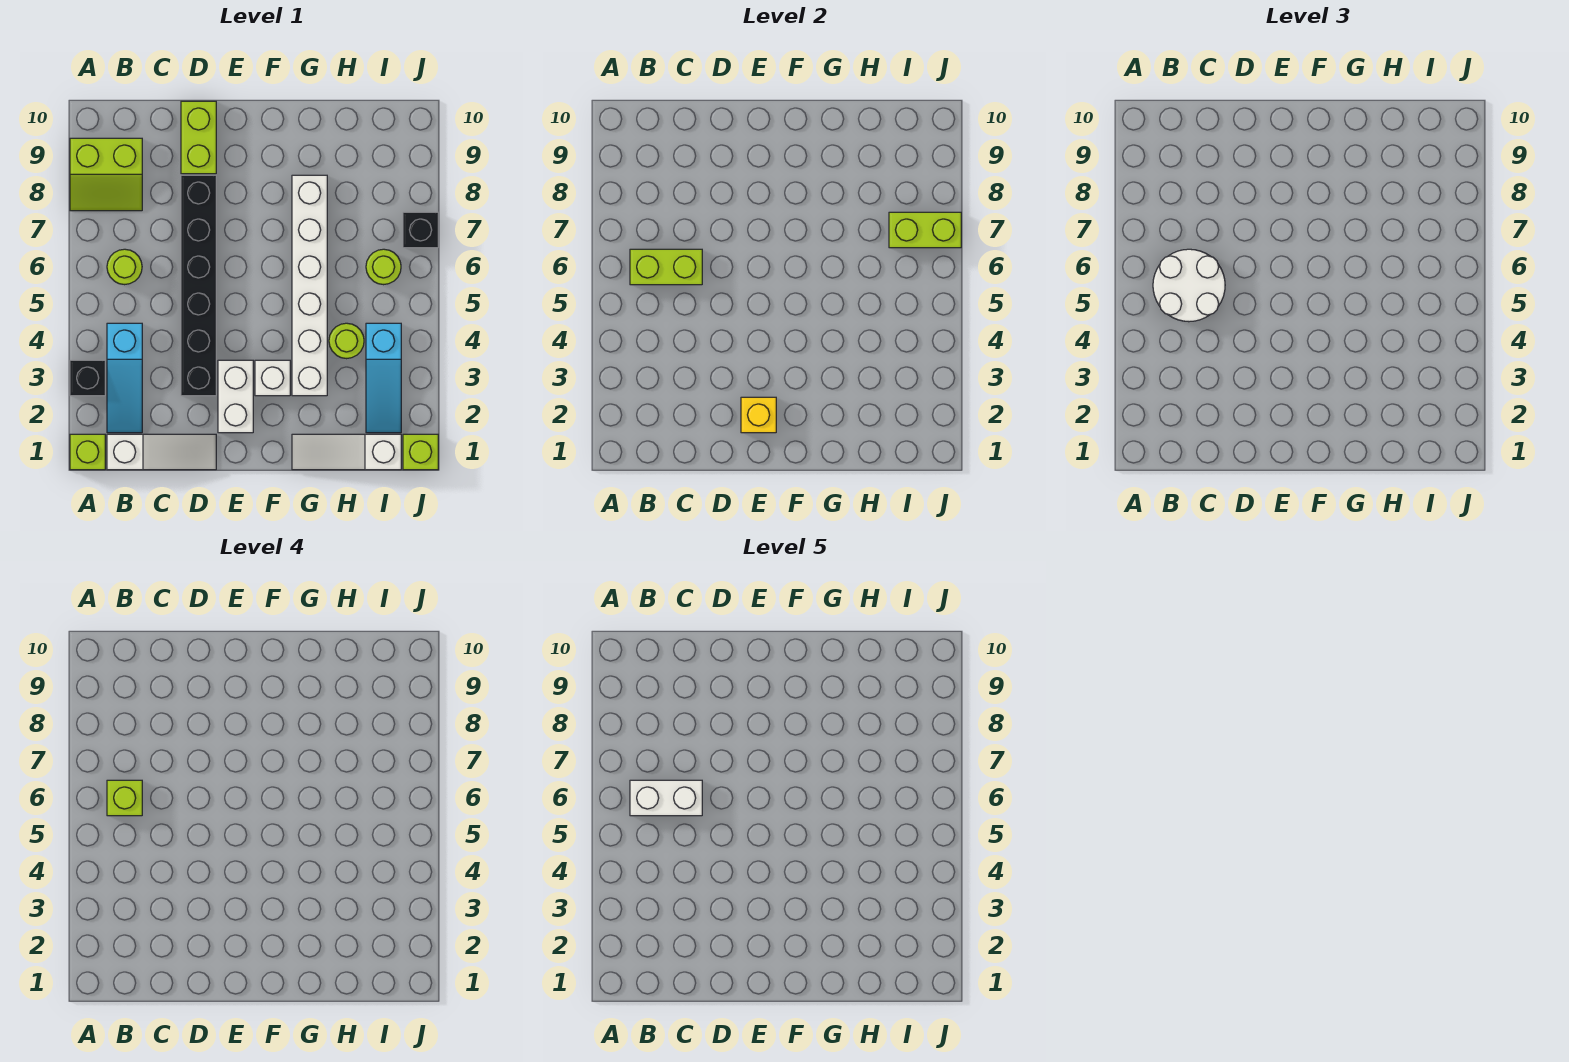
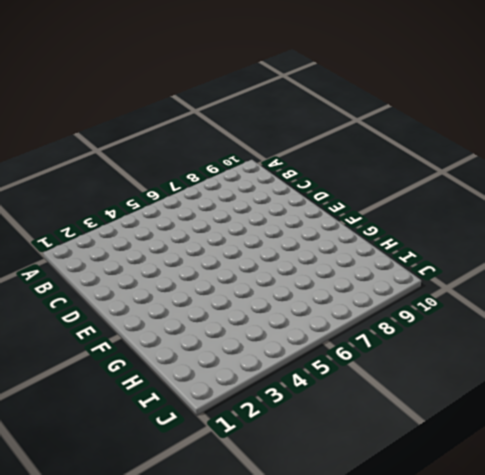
none -> lime brick A1 level 1
none -> black brick A3 level 1
none -> lime slope A8:B9 level 1 top 9

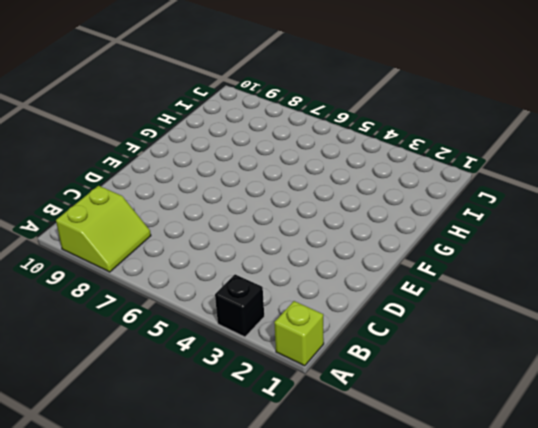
none -> white slope B1:D1 level 1 top B
none -> cyan slope B2:B4 level 1 top 4
none -> lime round brick B6 level 1

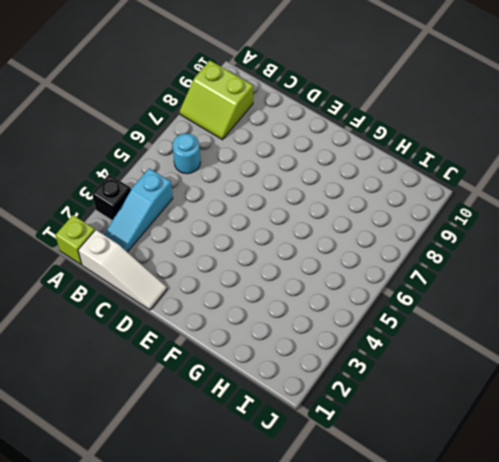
cyan round brick B6 level 1 -> lime round brick B6 level 1
none -> black brick D3:D8 level 1
none -> lime brick D9:D10 level 1
none -> white brick E2:E3 level 1

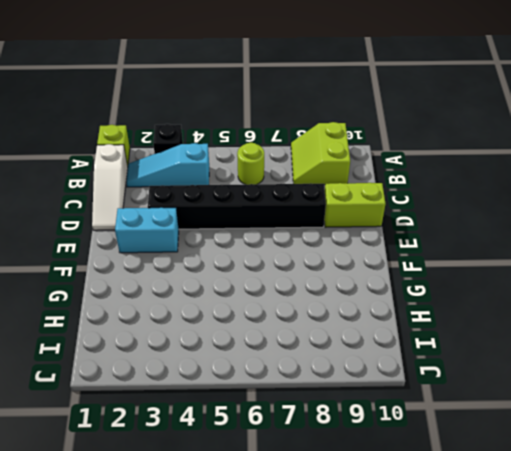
cyan brick E2:E3 level 1 -> white brick E2:E3 level 1
none -> white brick F3 level 1
none -> white slope G1:I1 level 1 top I
none -> white brick G3:G8 level 1

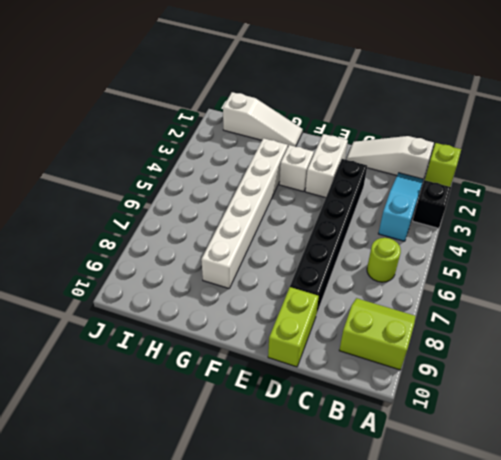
none -> lime round brick H4 level 1
none -> cyan slope I2:I4 level 1 top 4
none -> lime round brick I6 level 1

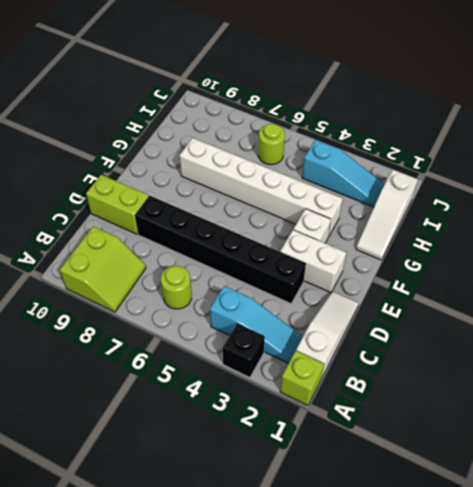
none -> lime round brick H4 level 1
none -> lime brick J1 level 1
none -> black brick J7 level 1

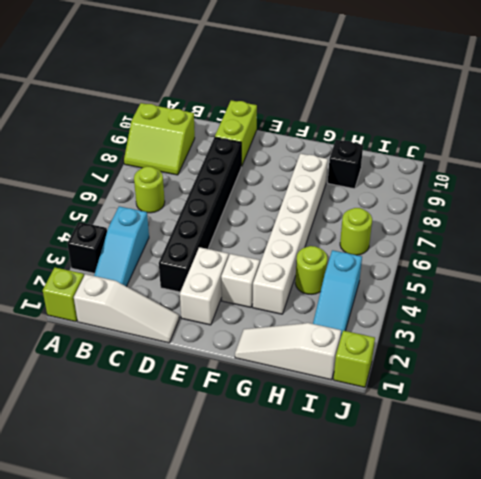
black brick H9 level 1 -> black brick J7 level 1
none -> lime brick B6:C6 level 2
none -> yellow brick E2 level 2
none -> lime brick I7:J7 level 2

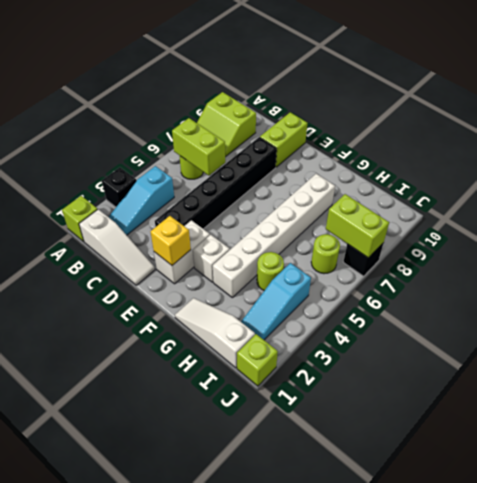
none -> white round brick B5:C6 level 3
none -> lime brick B6 level 4
none -> white brick B6:C6 level 5

